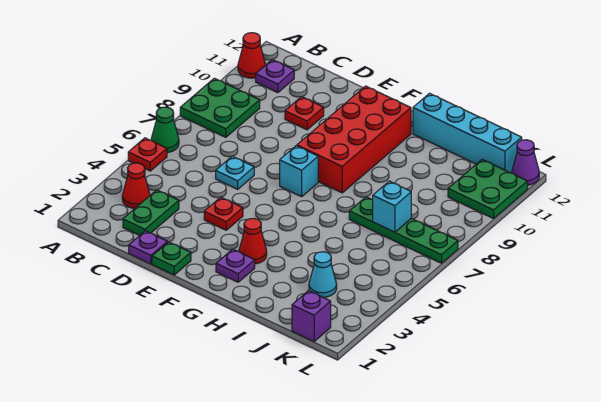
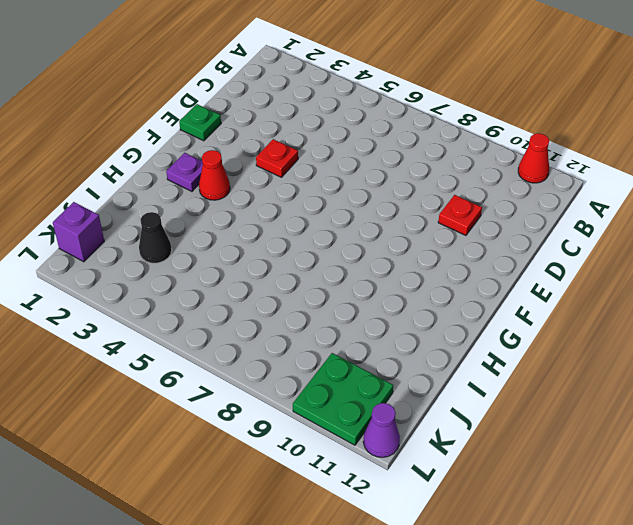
black cone J3 level 1 -> cyan cone J3 level 1
none -> red plate A5 level 1
none -> green cone A6 level 1
none -> green plate A8:B9 level 1

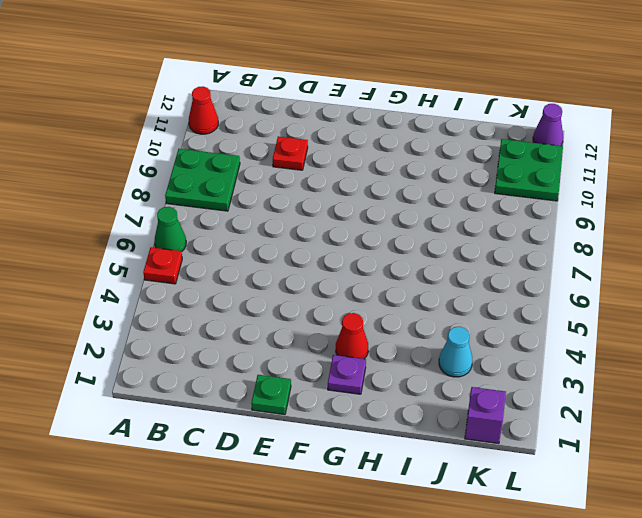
none -> red cone B3 level 1
none -> purple plate B11 level 1
none -> green plate C2:C3 level 1

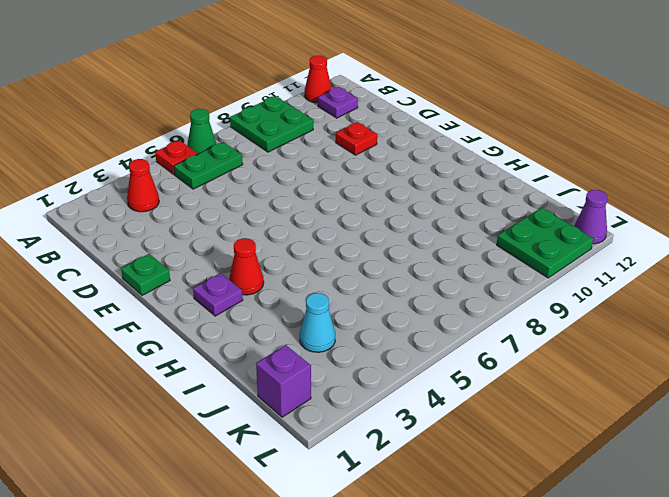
green plate B5:B6 level 1 -> green plate C2:C3 level 1
none -> purple plate D1 level 1
none -> cyan plate D6 level 1
none -> red plate E4 level 1

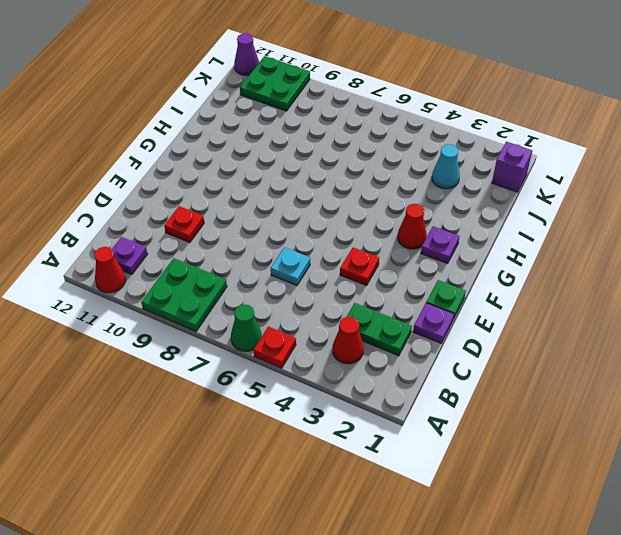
none -> cyan brick F7 level 1
none -> red brick F8:G11 level 1
none -> cyan brick H12:K12 level 1

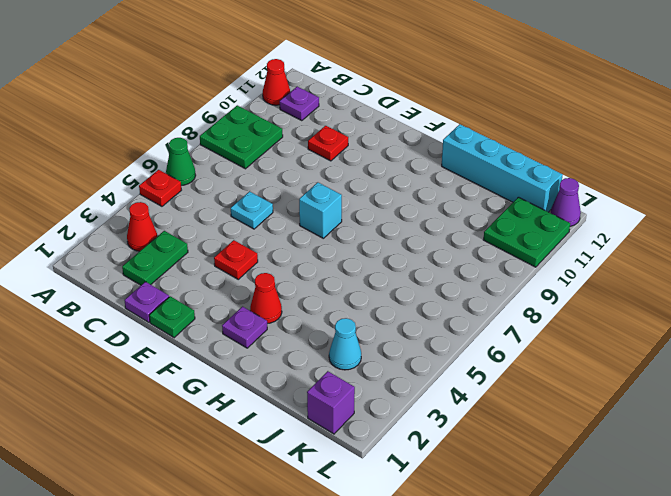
none -> red brick F8:G11 level 1
none -> green plate I7:L7 level 1
none -> cyan brick J7 level 2

